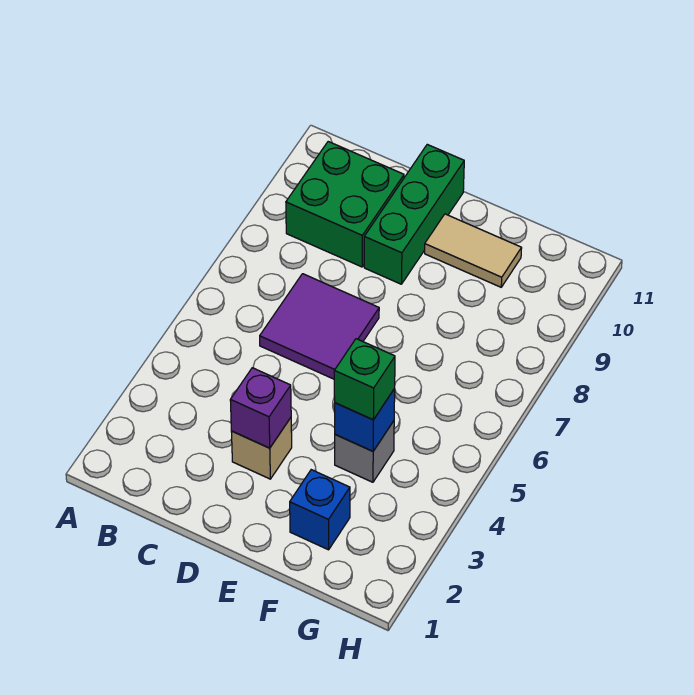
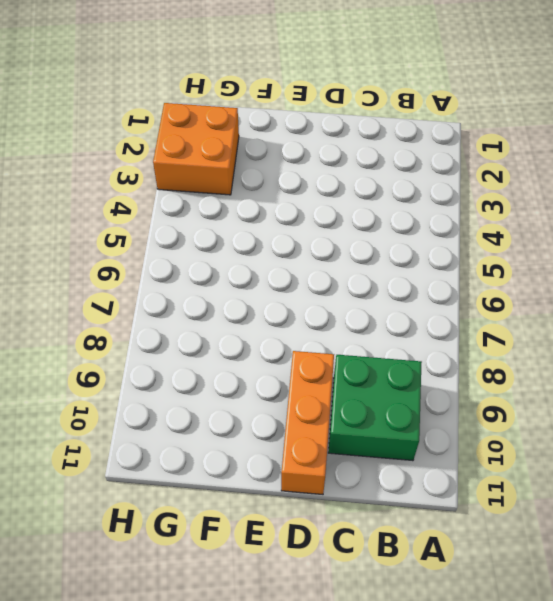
orange brick D9:D11 level 1 -> green brick D9:D11 level 1
orange brick G2:H3 level 1 -> none
none -> purple tile C6:D7 level 1
none -> tan brick D3 level 1

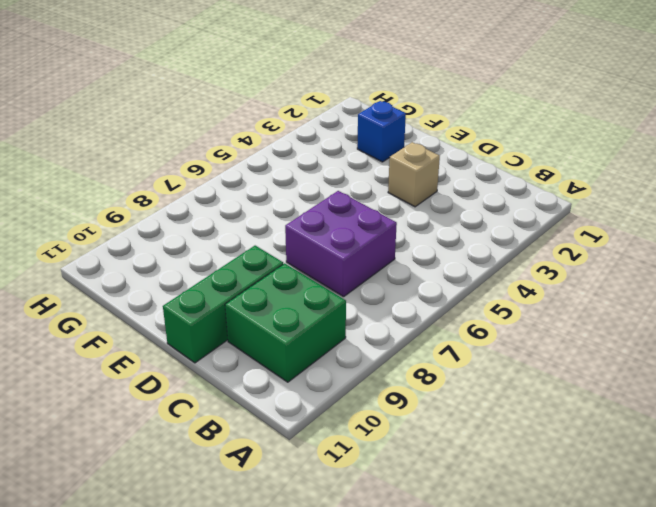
purple brick C6:D7 level 1 -> purple tile C6:D7 level 1
none -> tan tile E10:F10 level 1
none -> grey brick F4 level 1

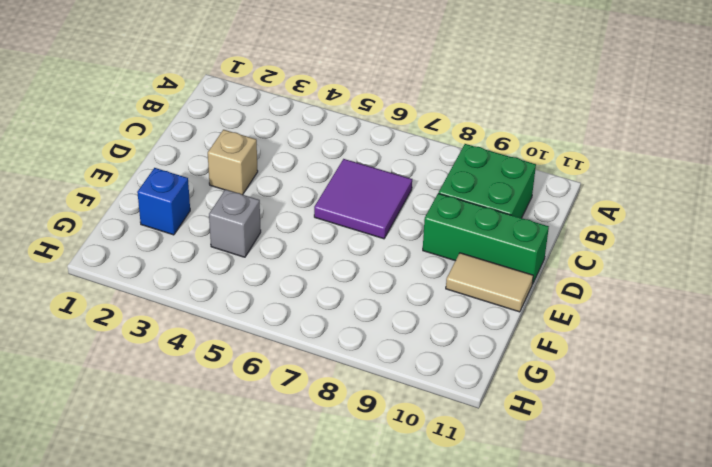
tan tile E10:E11 level 1 -> tan tile E10:F10 level 1
none -> purple brick D3 level 2
none -> blue brick F4 level 2

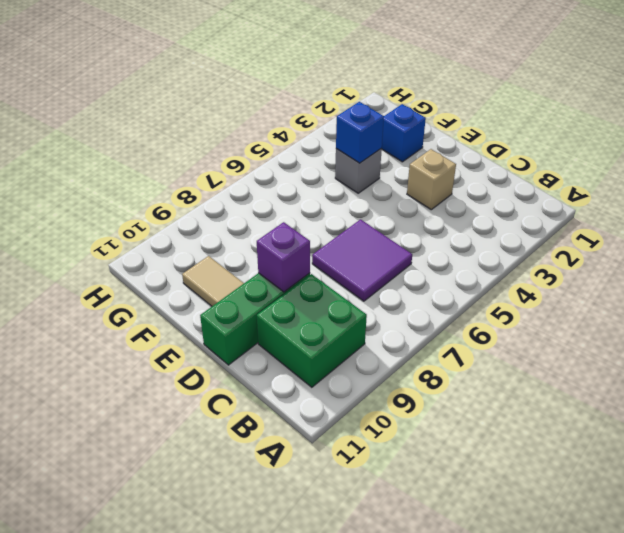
purple brick D9 level 2 -> purple brick D3 level 2
none -> green brick F4 level 3

